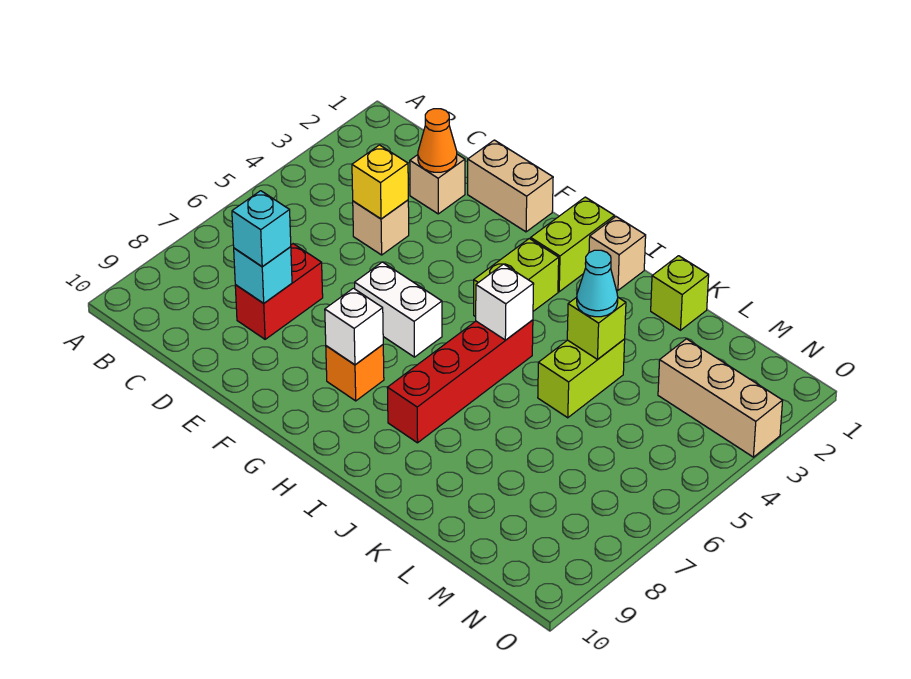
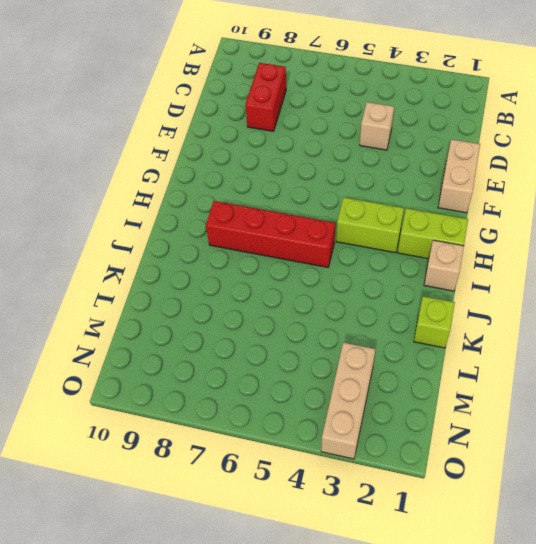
red brick C8:D8 level 1 -> red brick D7:D8 level 1
none -> tan brick D2 level 1
none -> white brick F6:G6 level 1
none -> orange brick G8 level 1

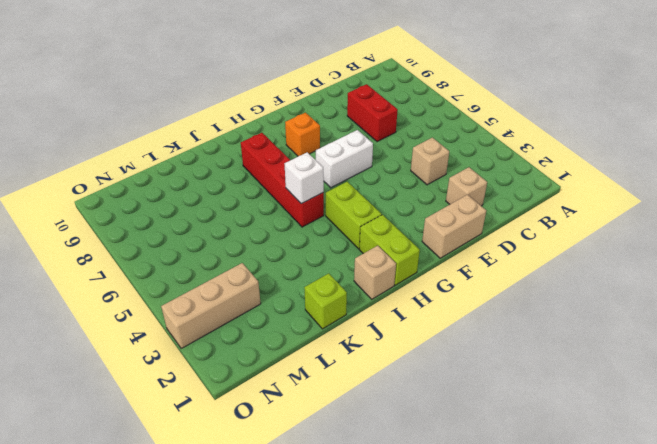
none -> lime brick K4:K5 level 1
none -> orange cone D2 level 2
none -> yellow brick D4 level 2

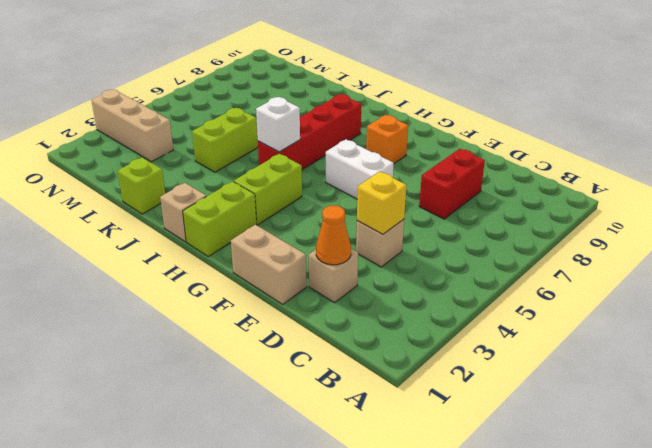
none -> cyan brick D8 level 2
none -> white brick G8 level 2
none -> lime brick K4 level 2

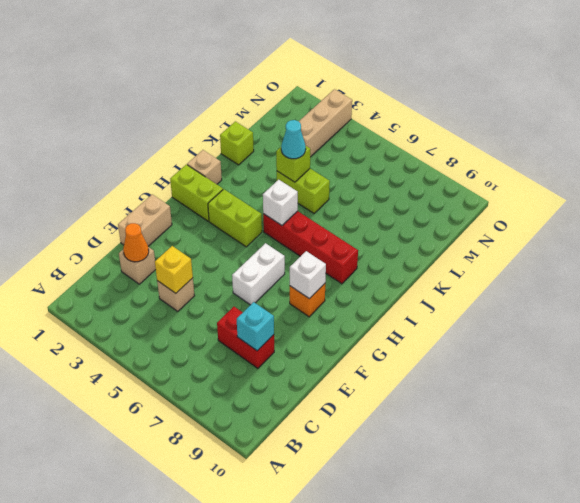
none -> cyan brick D8 level 3

